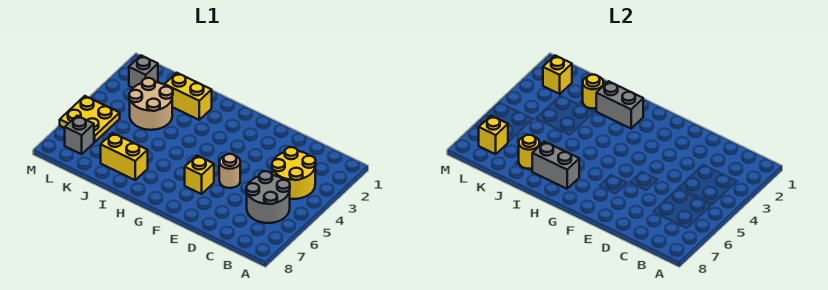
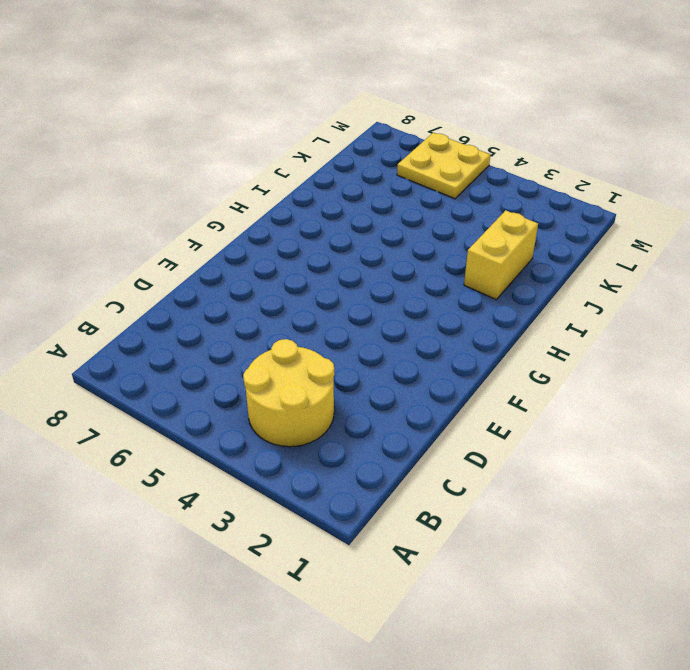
none -> grey round brick B5:C6 level 1
none -> tan round brick E5 level 1
none -> yellow brick F6 level 1

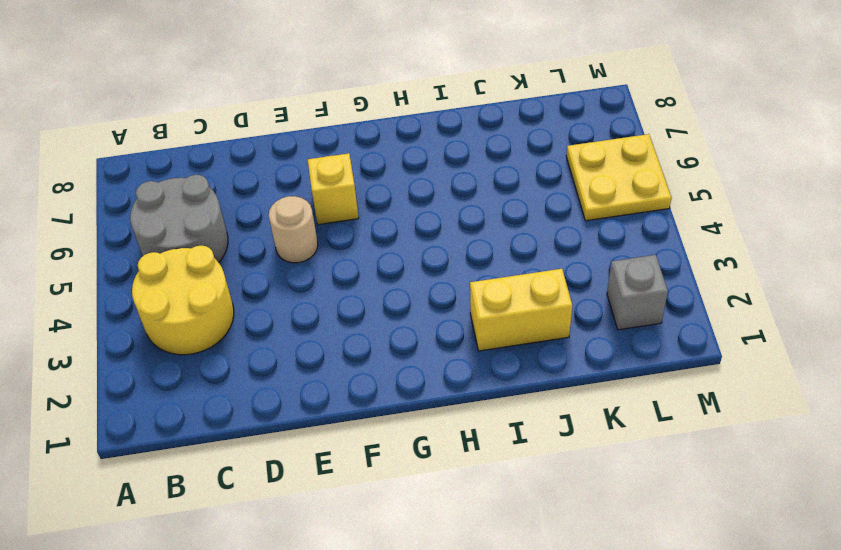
none -> yellow brick I7:J7 level 1
none -> tan round brick J3:K4 level 1
none -> grey brick L7 level 1

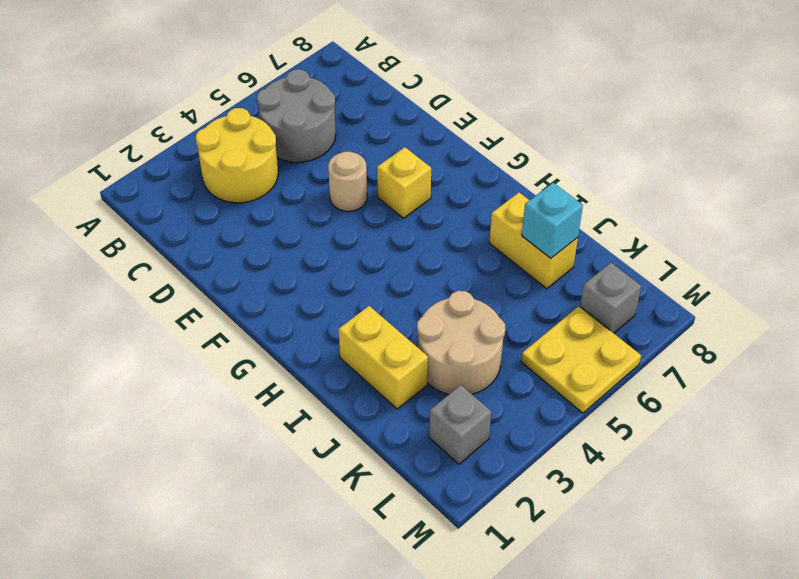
cyan brick J7 level 2 -> yellow round brick J7 level 2
none -> grey brick H2:I2 level 2
none -> grey brick H7:I7 level 2
none -> yellow round brick J2 level 2

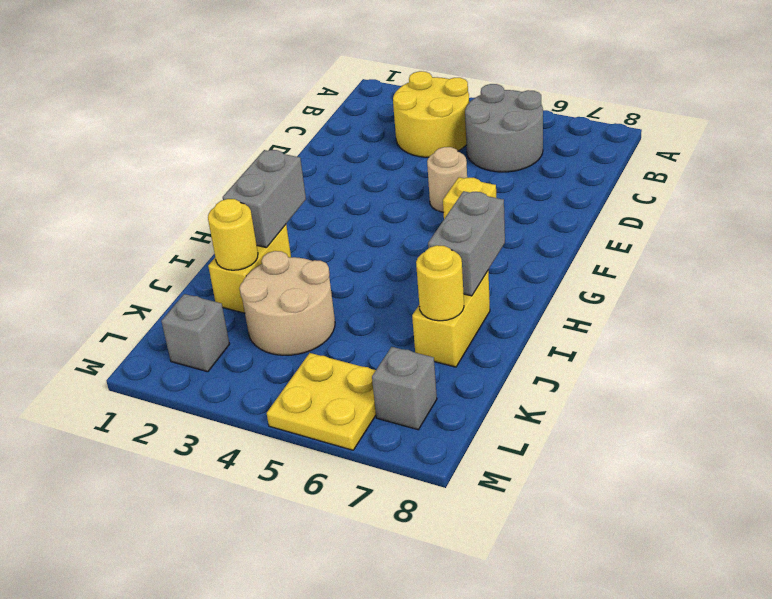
none -> yellow brick L2 level 2
none -> yellow brick L7 level 2

